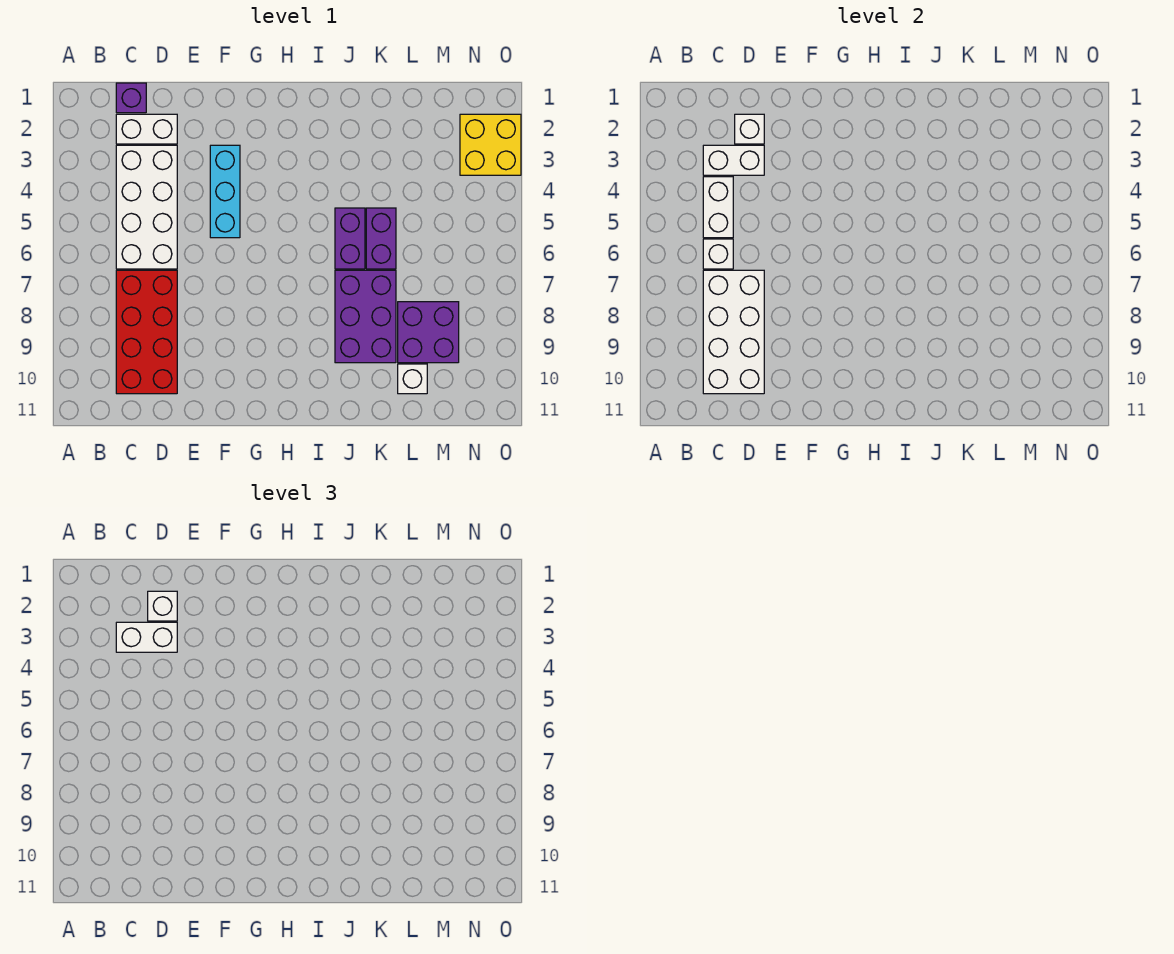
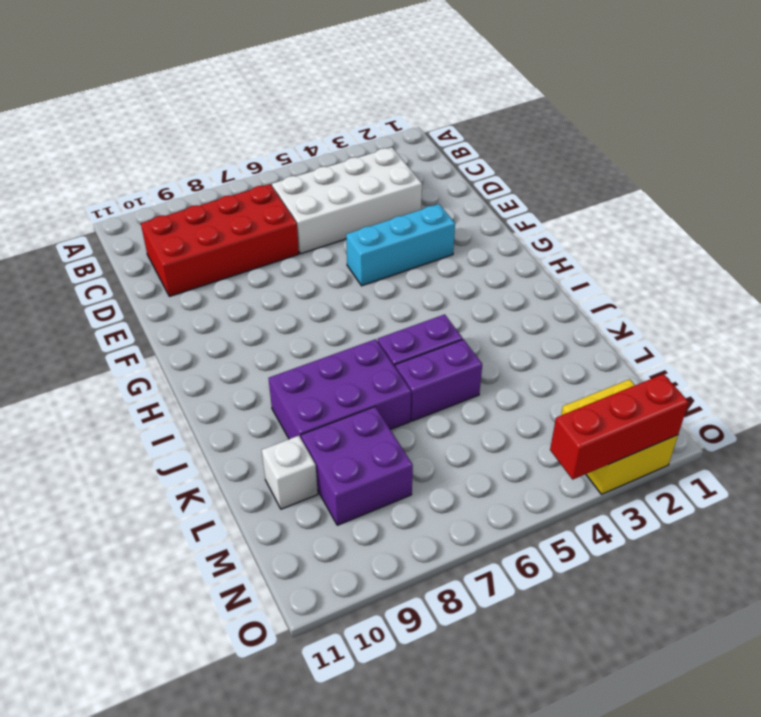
red brick O2:O4 level 2 -> none
none -> purple brick C1 level 1
none -> white brick C2:D2 level 1
none -> white brick C3:D3 level 2

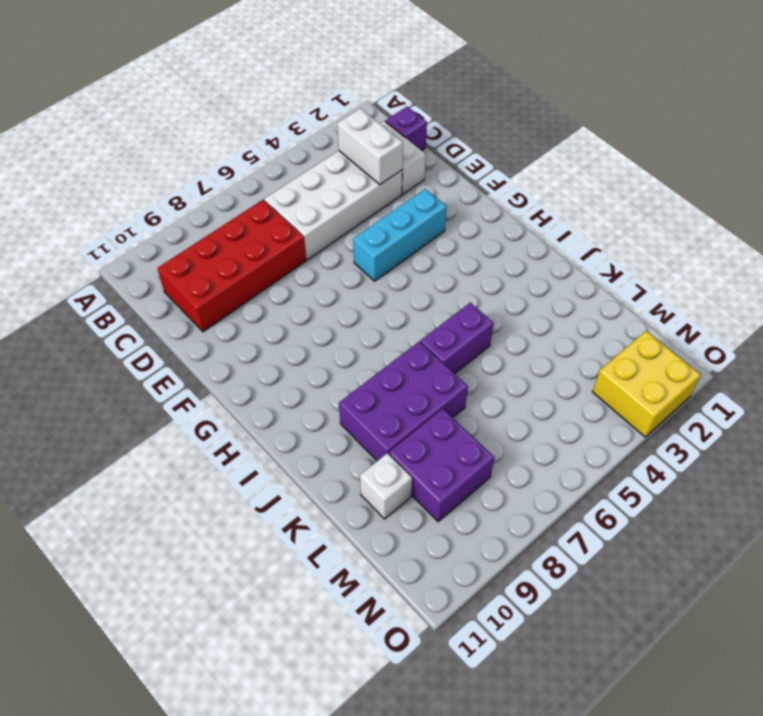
none -> purple brick K5:K6 level 1
none -> white brick C4:C5 level 2
none -> white brick C6 level 2

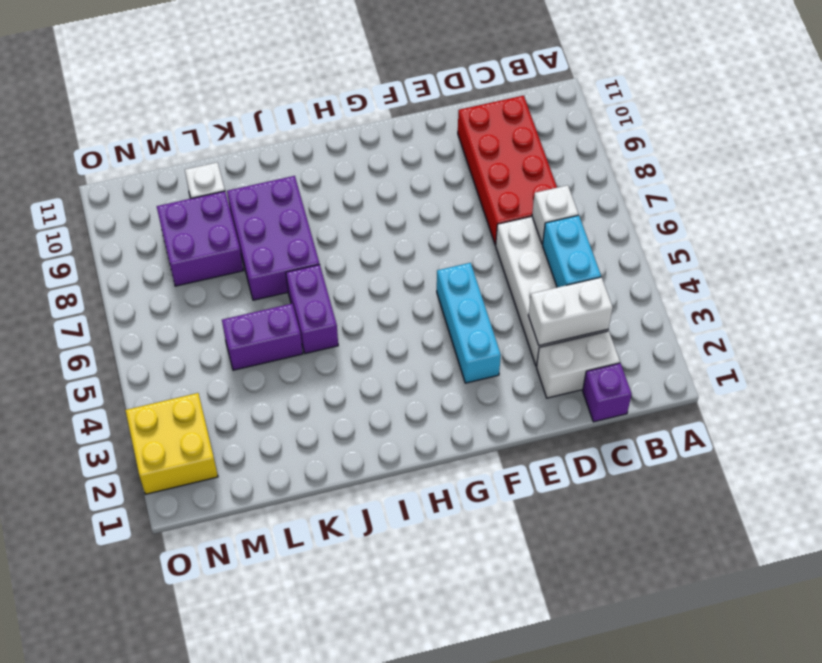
cyan brick C4:C5 level 2 -> white brick C4:C5 level 2
purple brick K5:L5 level 1 -> purple brick K5:K6 level 1
none -> white brick C7:D10 level 2
none -> white brick D2 level 2
none -> white brick C3:D3 level 3

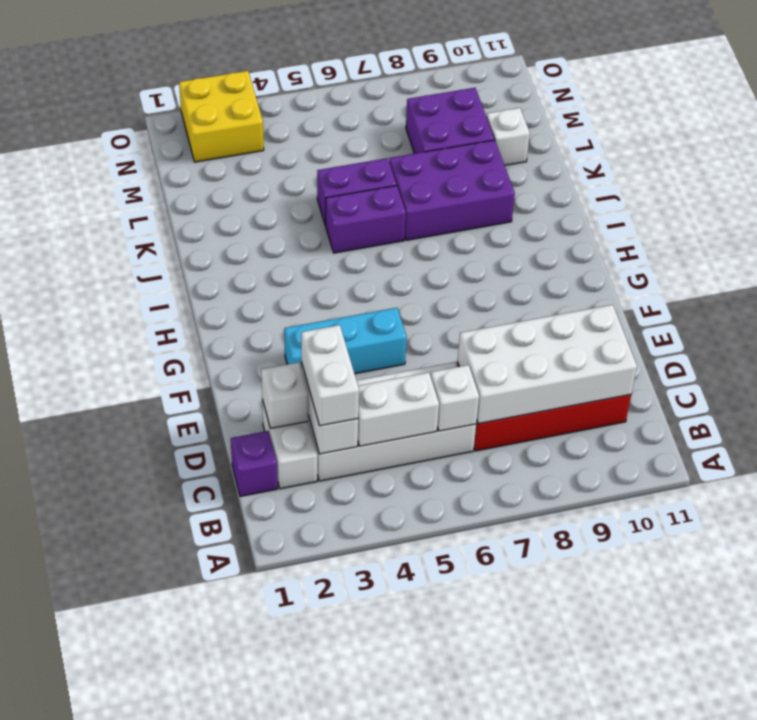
none -> white brick D2 level 3

